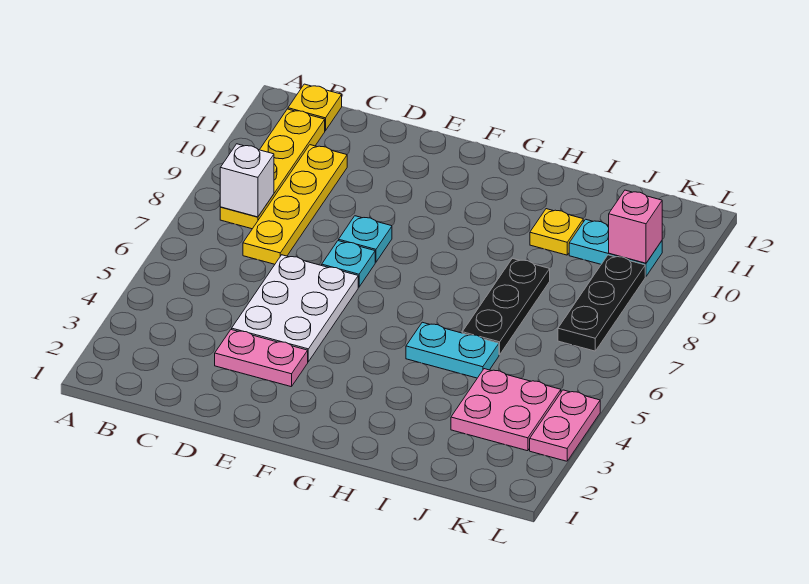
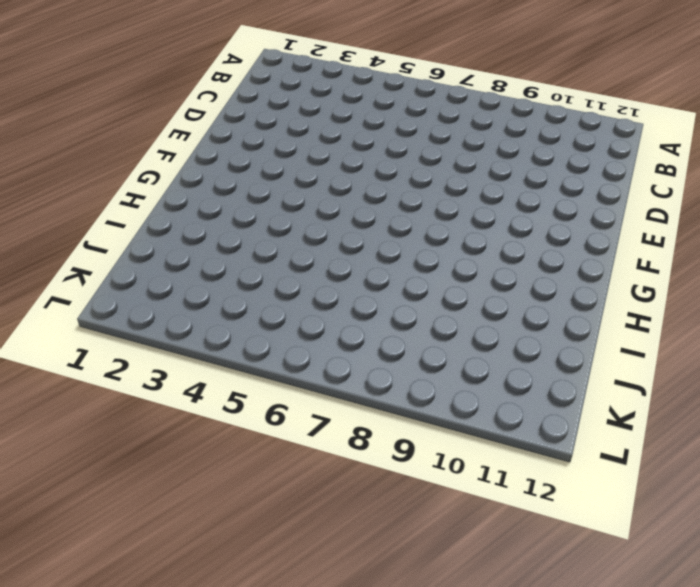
none -> yellow plate B8:B11 level 1
none -> yellow plate B12 level 1
none -> yellow plate C7:C10 level 1

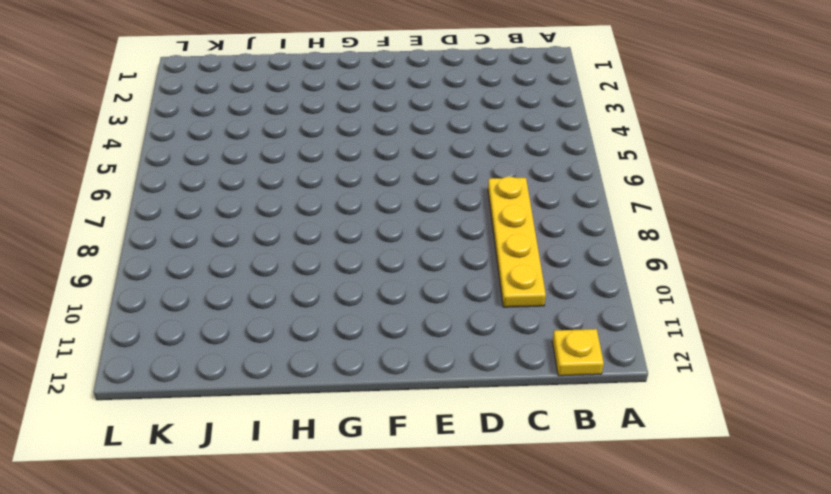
none -> yellow plate B8:B11 level 1
none -> pink plate D3:E3 level 1
none -> white plate D4:E6 level 1

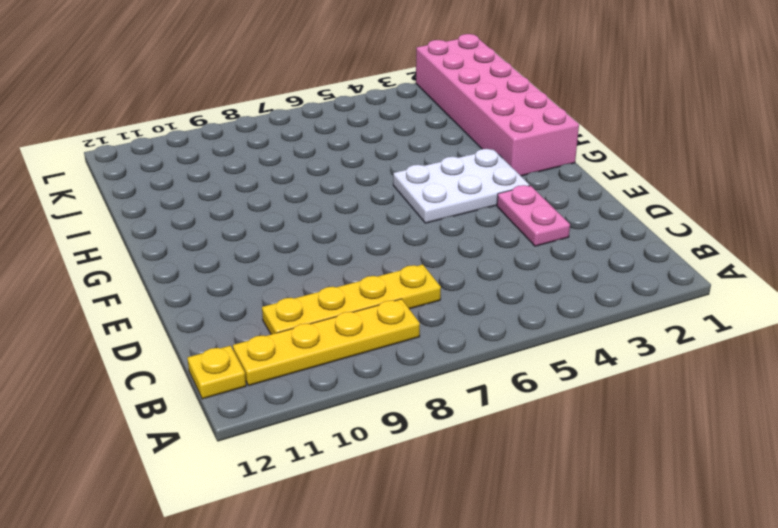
white plate F3:G5 level 1 -> white plate D4:E6 level 1
pink brick G1:L2 level 1 -> none
none -> cyan plate E7 level 1
none -> cyan plate E8 level 1
none -> cyan plate H5:I5 level 1

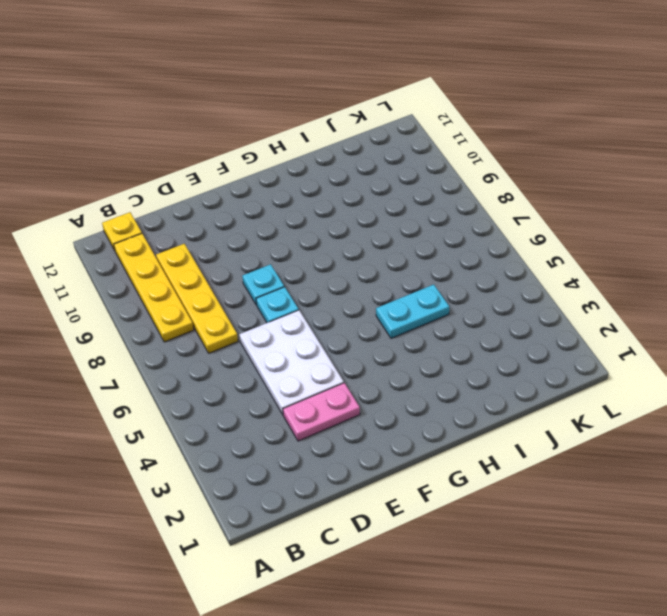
none -> black plate I6:I8 level 1
none -> yellow plate I10 level 1
none -> pink plate J3:K4 level 1

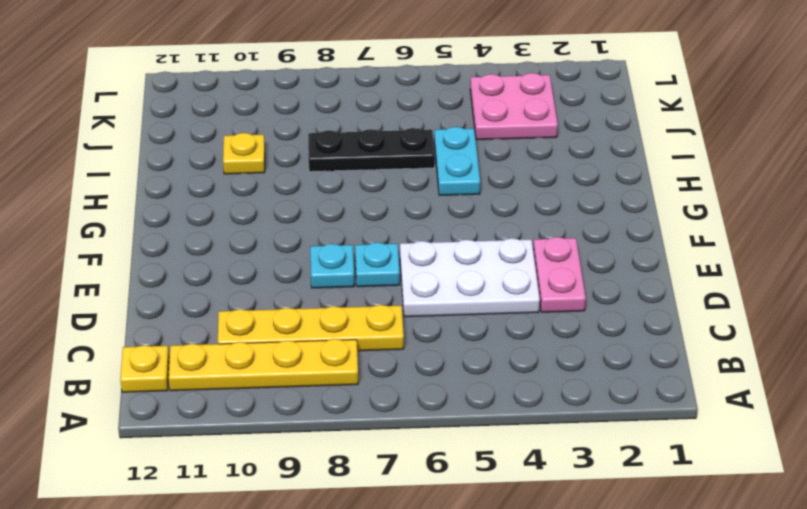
none -> cyan plate J10:K10 level 1
none -> black plate K7:K9 level 1
none -> pink plate L3:L4 level 1

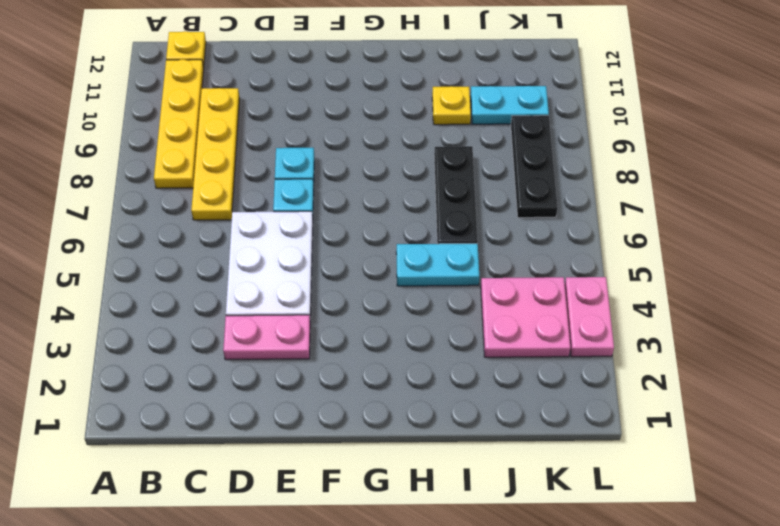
none -> white brick B8 level 2
none -> pink brick K10 level 2

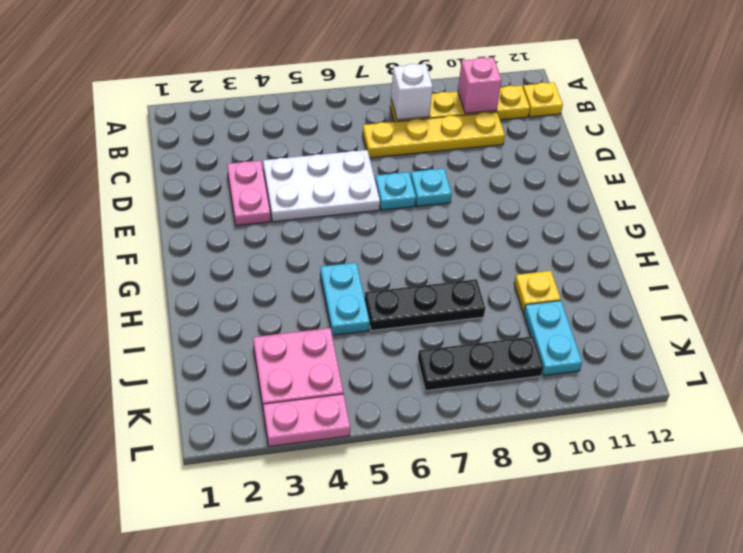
pink brick B10 level 2 -> pink brick K10 level 2

